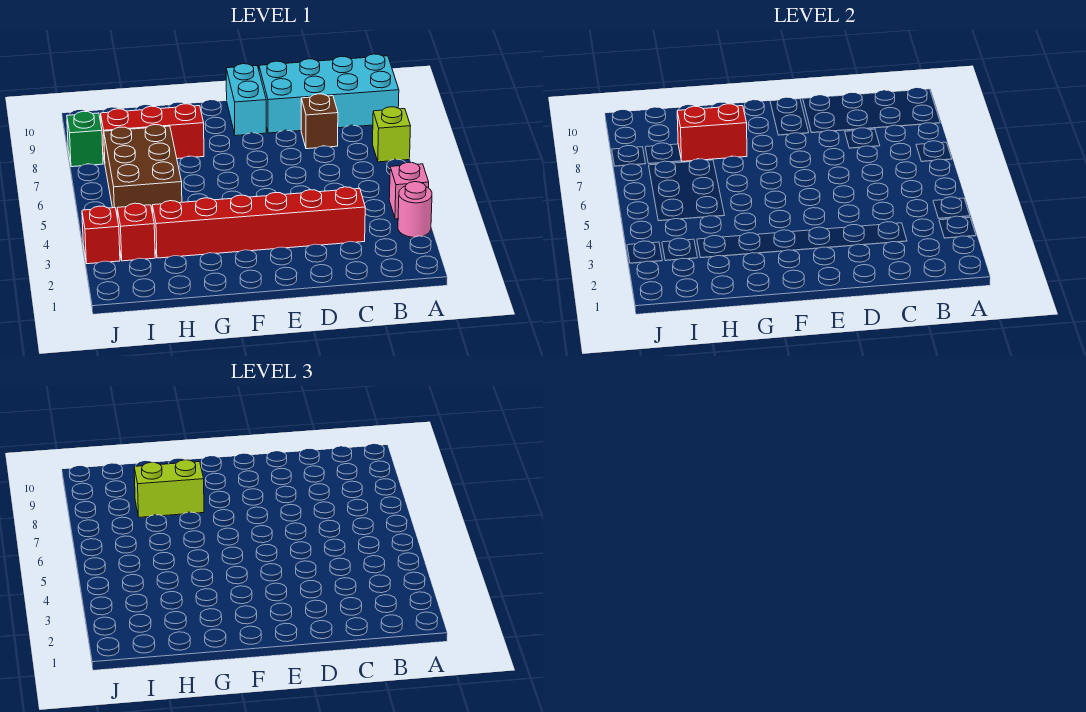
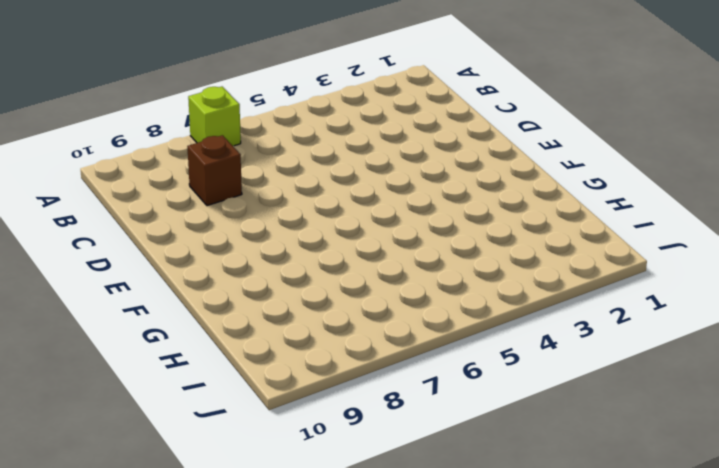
none -> pink round brick A3 level 1
none -> pink brick A4 level 1
none -> cyan brick A9:D10 level 1

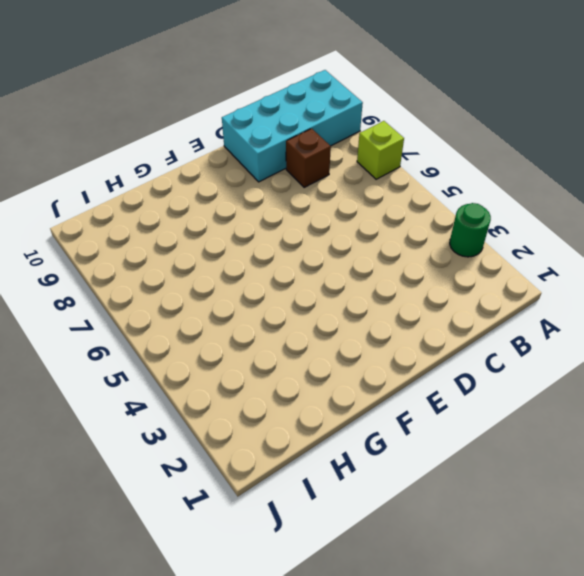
green round brick A3 level 1 -> pink round brick A3 level 1
none -> pink brick A4 level 1
none -> red brick C3:H3 level 1
none -> cyan brick E9:E10 level 1

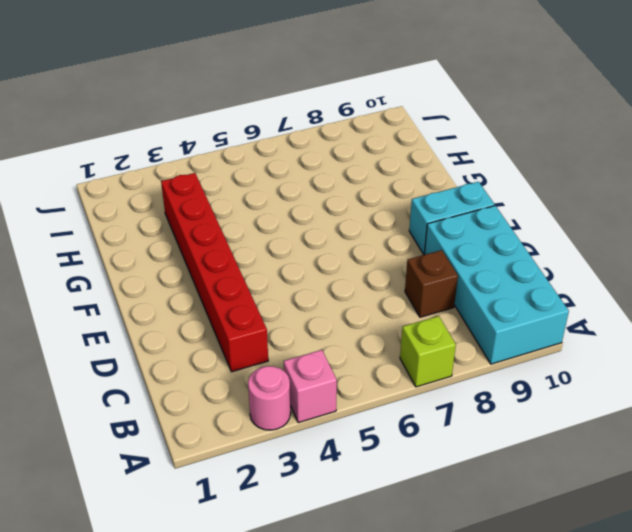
none -> red brick G8:I8 level 1
none -> brown brick H5:I7 level 1
none -> red brick I3 level 1

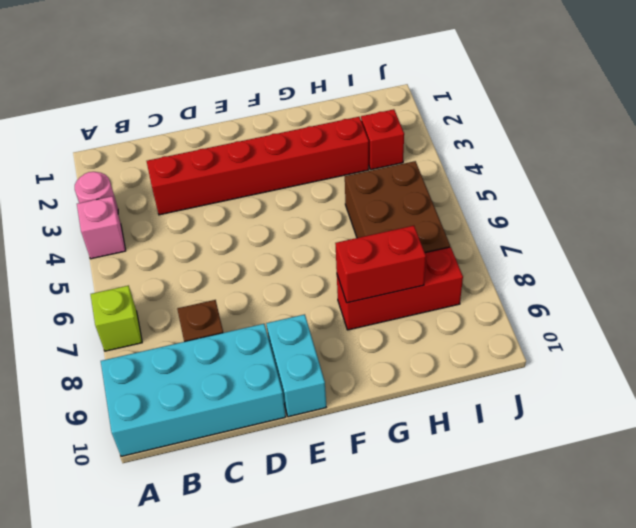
none -> red brick J3 level 1
none -> green brick J8 level 1
none -> lime brick G8:H8 level 3

